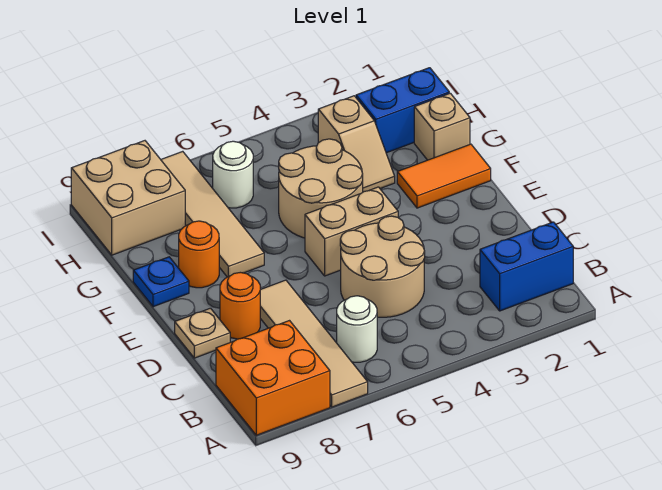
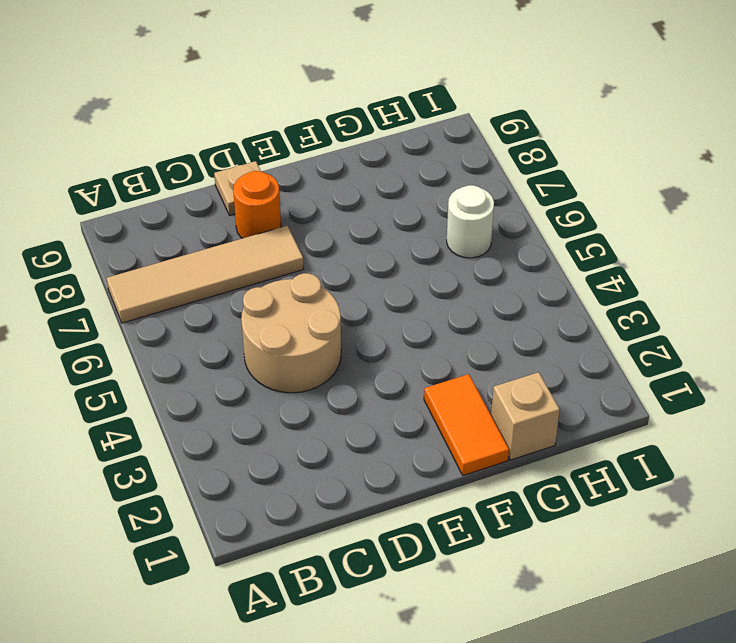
none -> orange brick A8:B9 level 1
none -> blue brick B1:B2 level 1
none -> white round brick B6 level 1

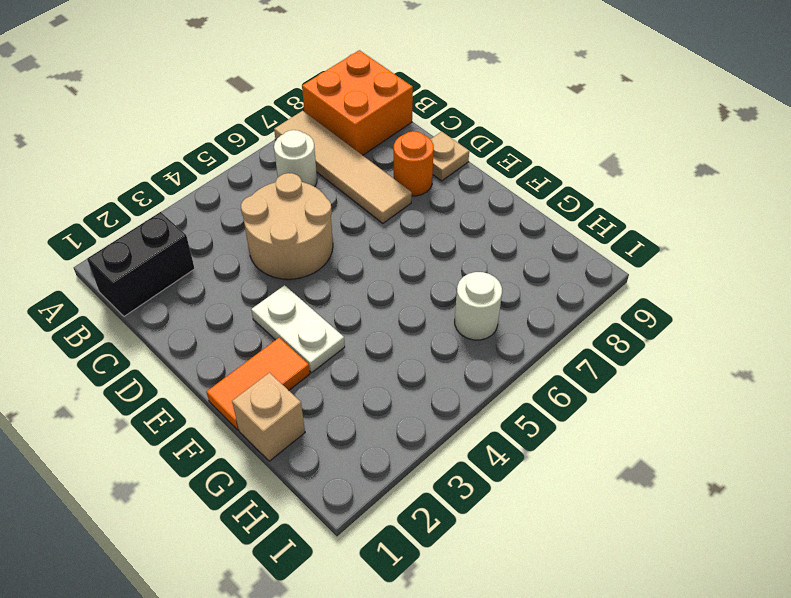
black brick B1:B2 level 1 -> blue brick B1:B2 level 1
white plate E3:F3 level 1 -> none
none -> tan brick E4:E5 level 1
none -> tan round brick F4:G5 level 1
none -> tan tile F7:I7 level 1

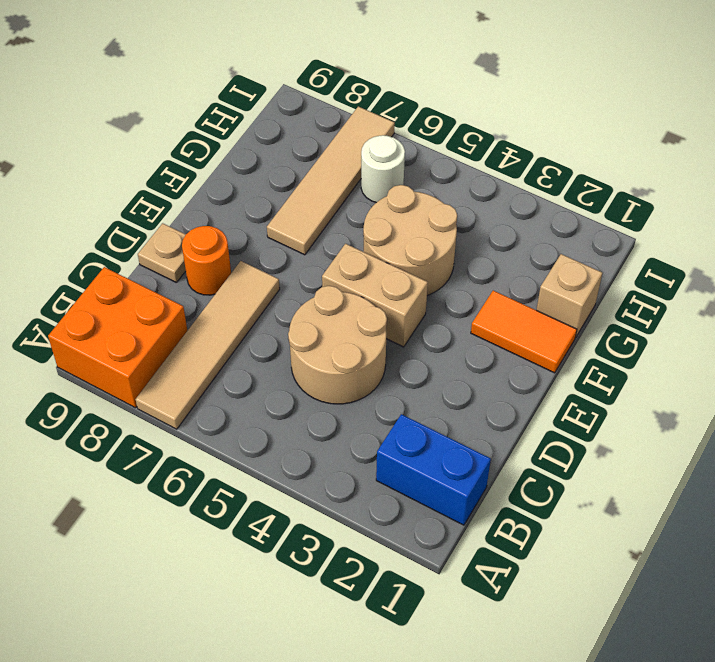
none -> white round brick B6 level 1
none -> orange round brick F8 level 1
none -> blue plate F9 level 1

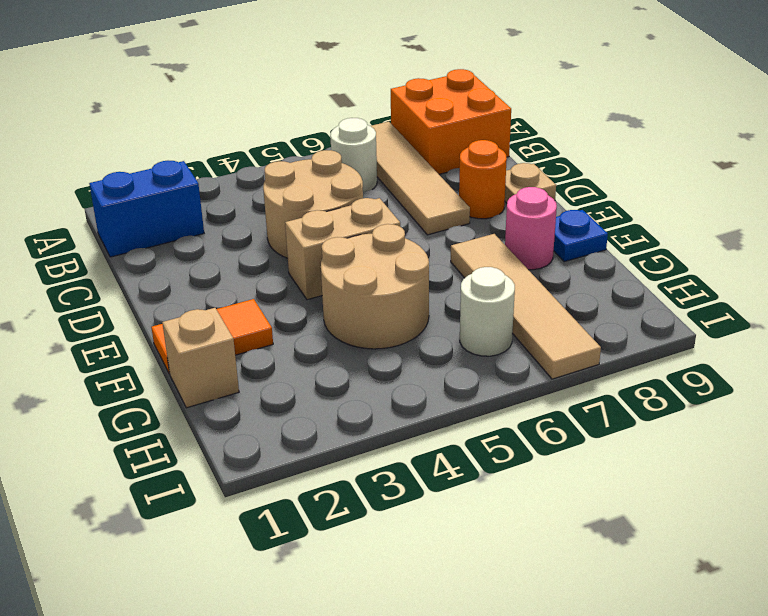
pink round brick F8 level 1 -> orange round brick F8 level 1
none -> tan slope G3:H3 level 1 top H
none -> blue brick H1:H2 level 1
none -> tan brick H8:I9 level 1

